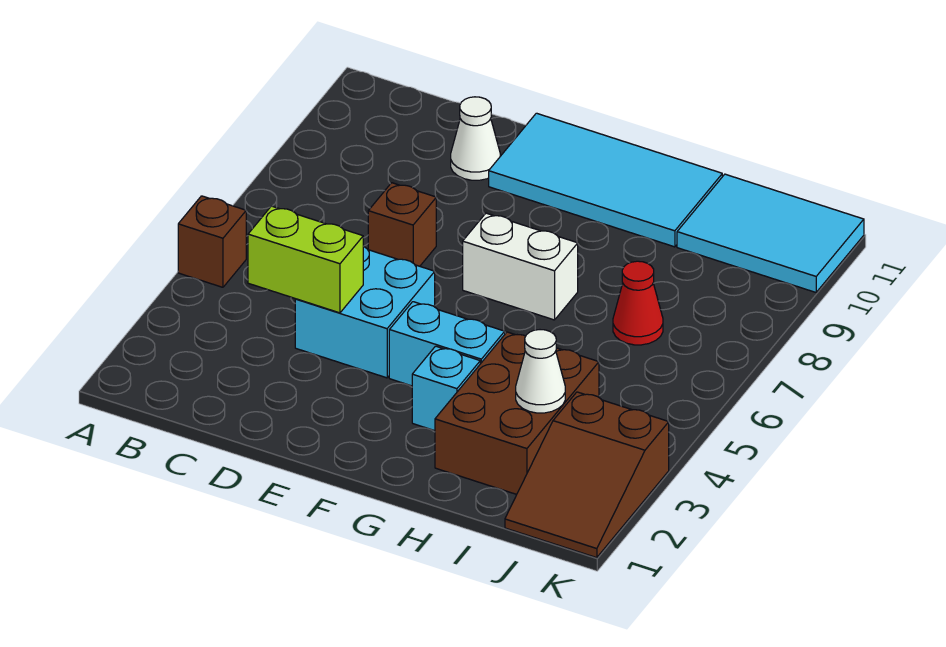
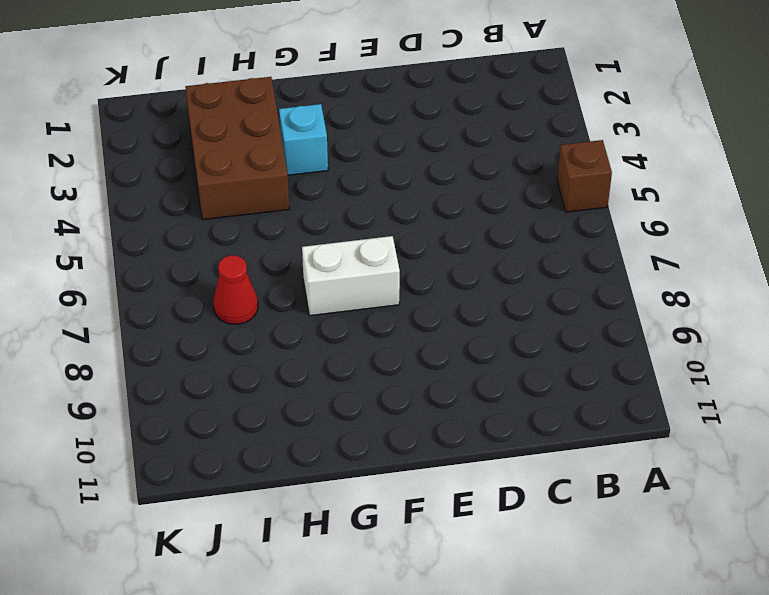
none -> cyan brick D4:E5 level 1
none -> brown brick D7 level 1
none -> white cone D10 level 1

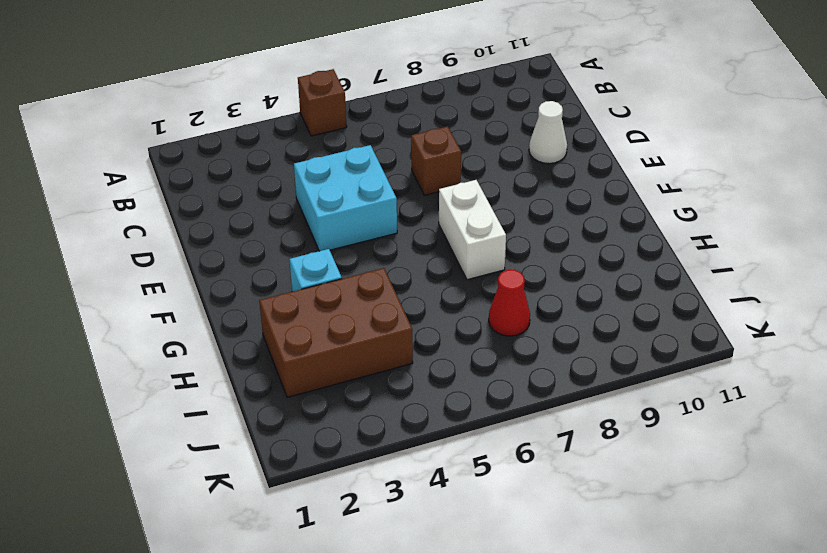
none -> cyan tile E10:H11 level 1
none -> cyan brick F4:G4 level 1
none -> cyan tile I10:K11 level 1

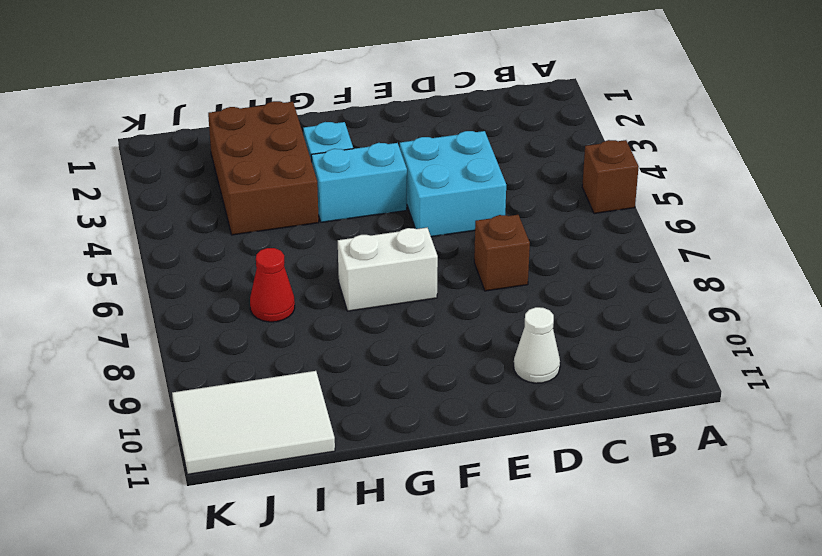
white tile I10:K11 level 1 -> cyan tile I10:K11 level 1
none -> cyan tile E10:H11 level 1
none -> brown slope J1:K3 level 1 top 3
none -> lime brick C4:D4 level 2

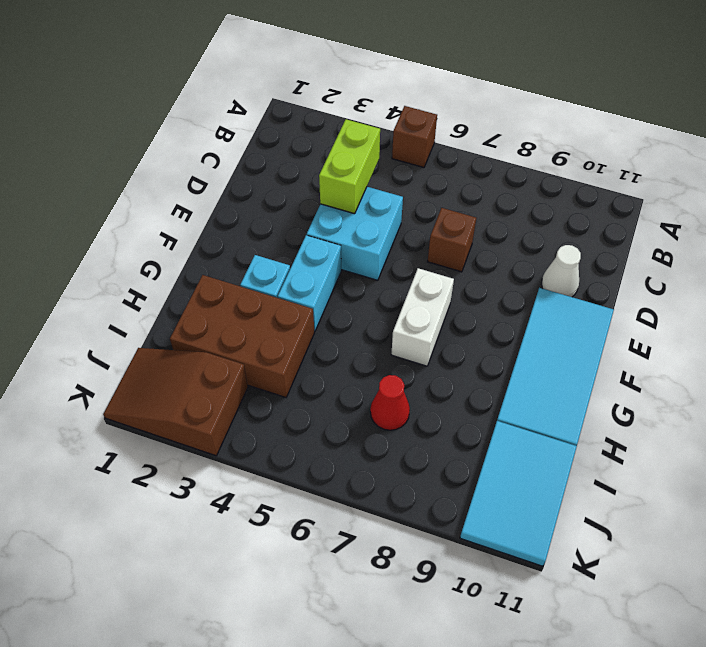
none -> white cone I3 level 2

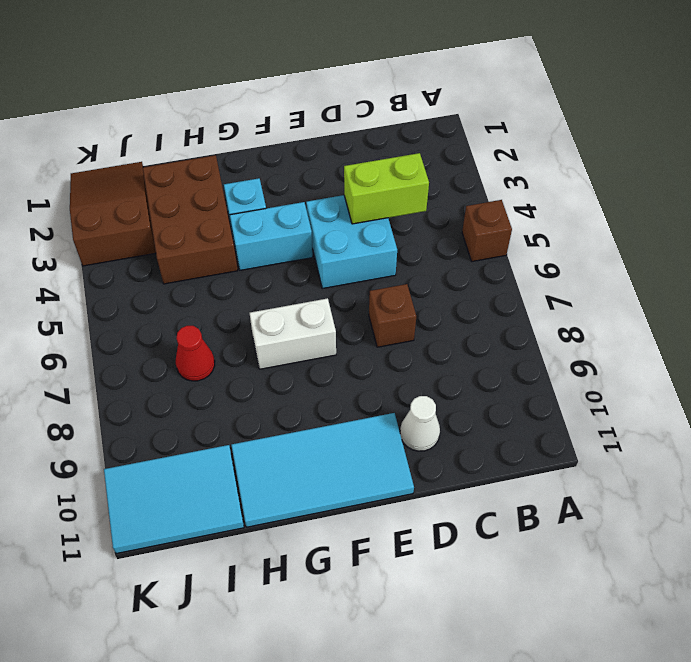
none -> white cone I3 level 2

